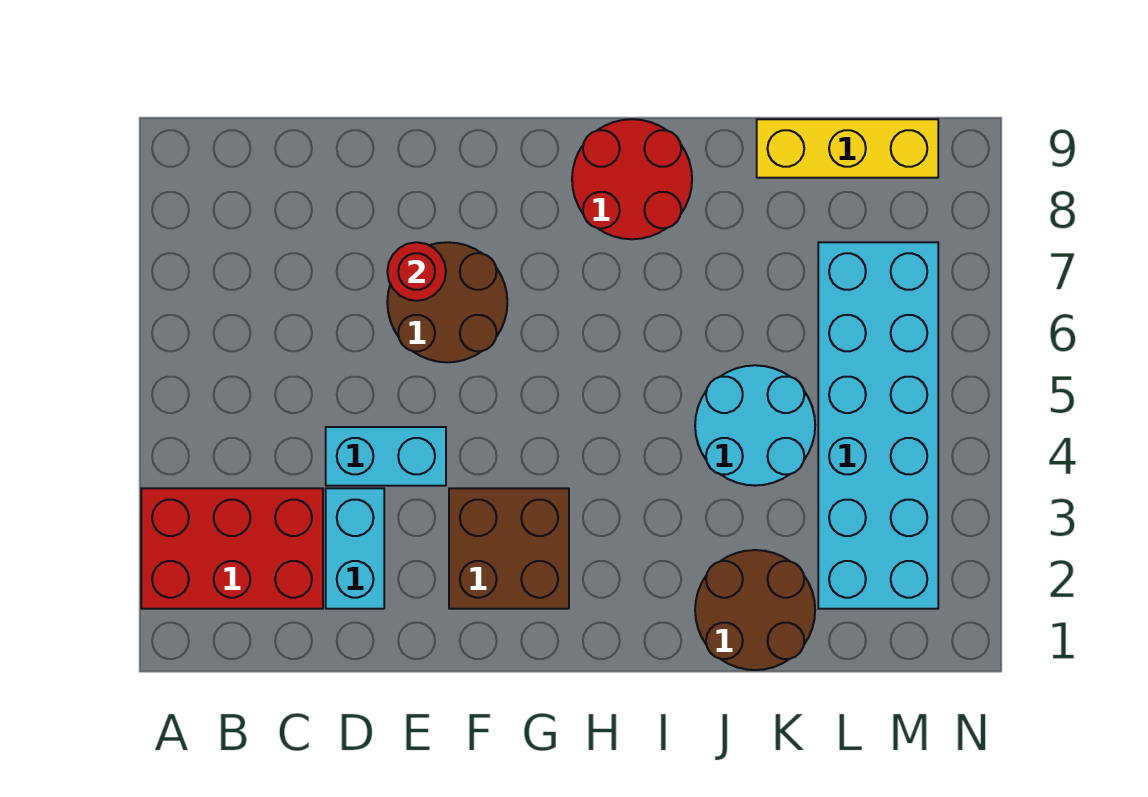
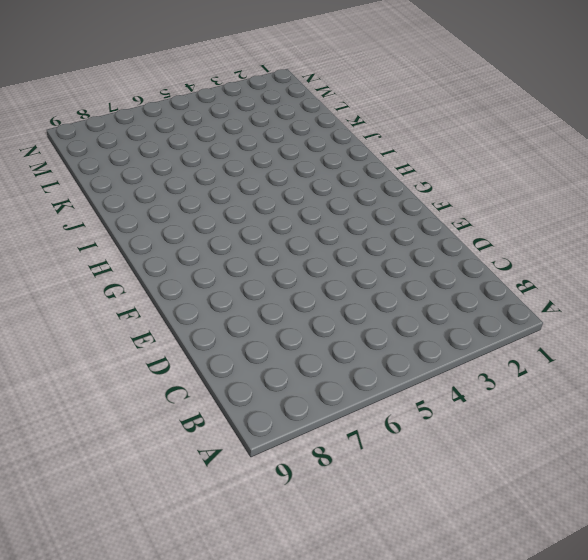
none -> red brick A2:C3 level 1
none -> cyan brick D2:D3 level 1

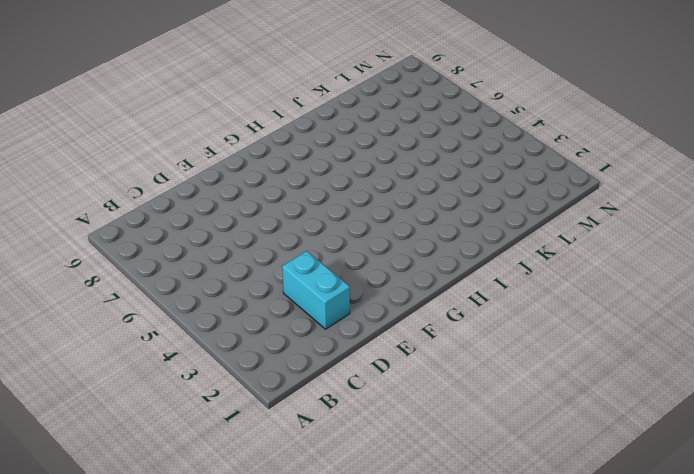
none -> red brick A2:C3 level 1
none -> cyan brick D4:E4 level 1

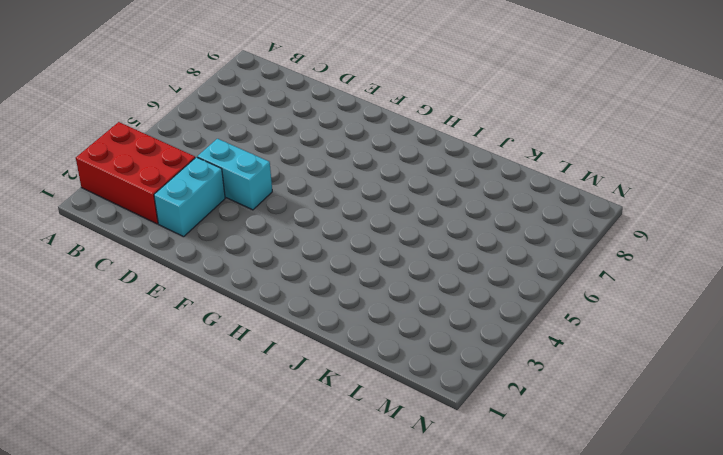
none -> brown round brick E6:F7 level 1
none -> brown brick F2:G3 level 1

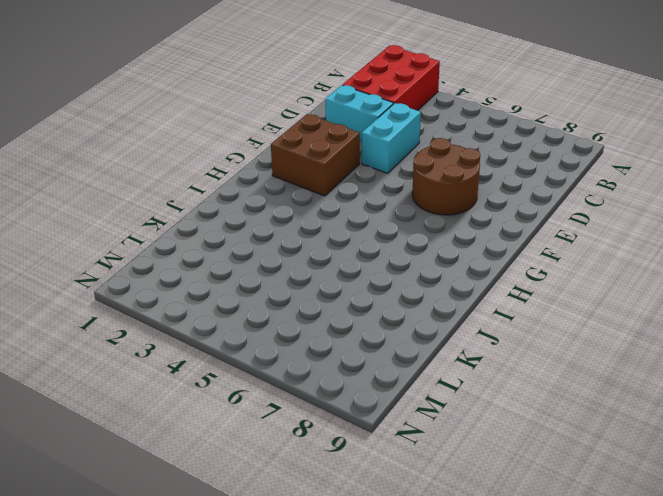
none -> red round brick H8:I9 level 1
none -> brown round brick J1:K2 level 1

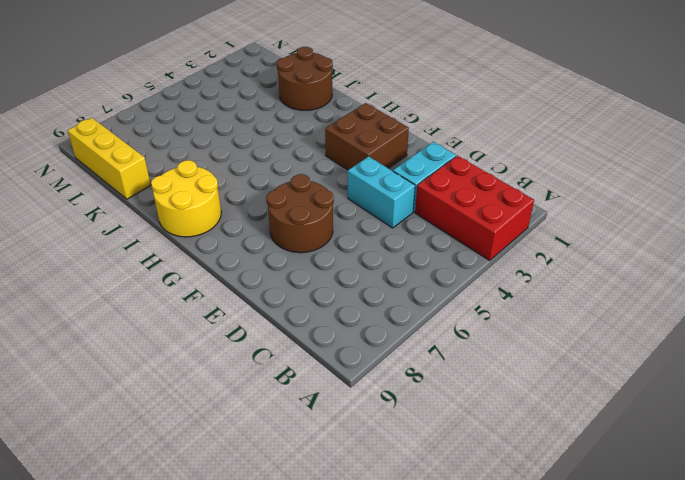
yellow round brick H8:I9 level 1 -> red round brick H8:I9 level 1
none -> cyan round brick J4:K5 level 1
none -> cyan brick L2:M7 level 1

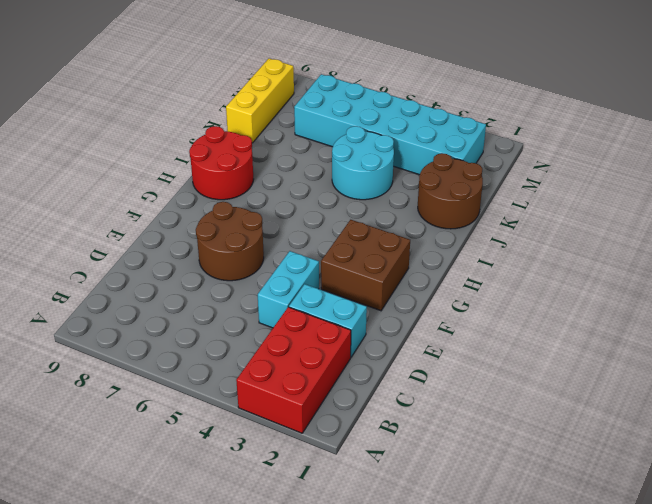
none -> red round brick E7 level 2

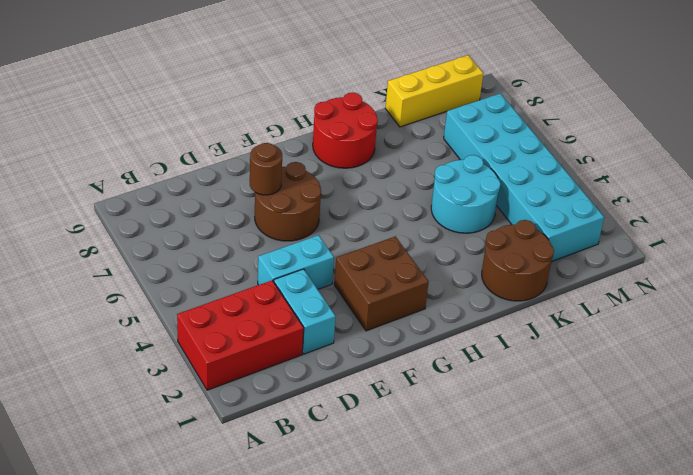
brown round brick E7 level 2 -> red round brick E7 level 2

